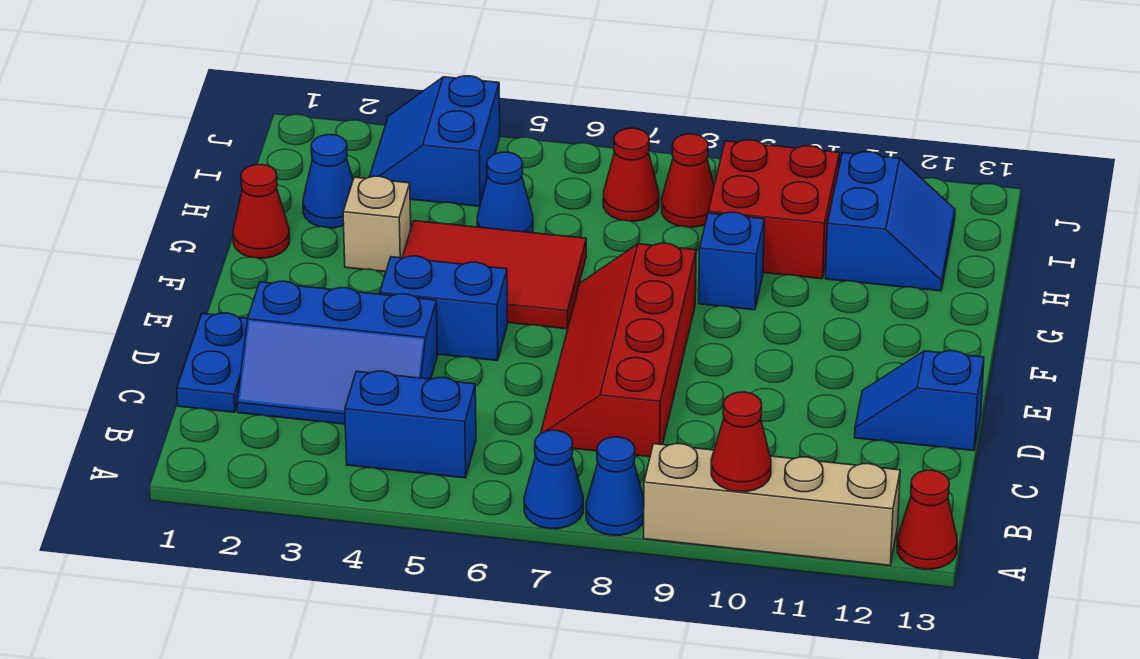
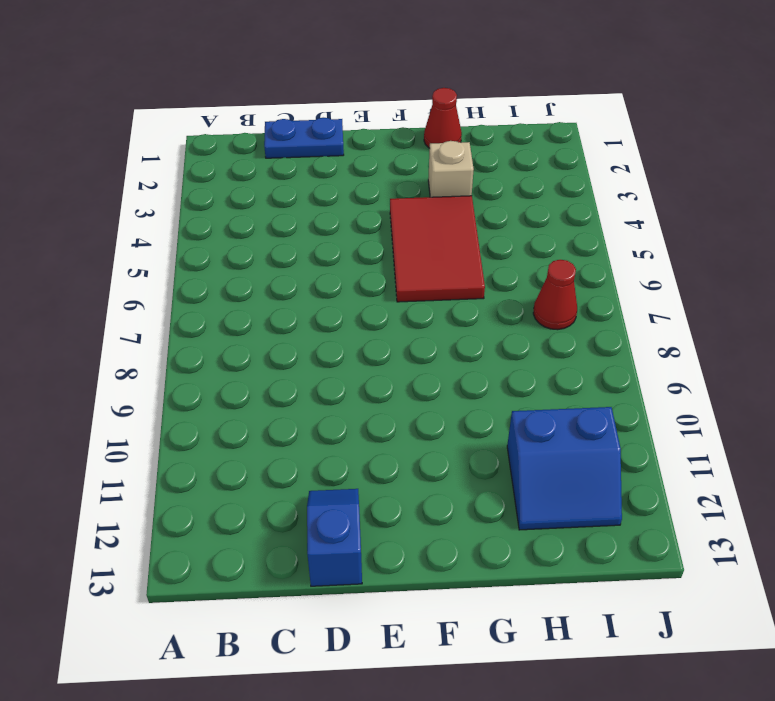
none -> blue cone A7 level 1
none -> blue cone A8 level 1
none -> tan brick A9:A12 level 1

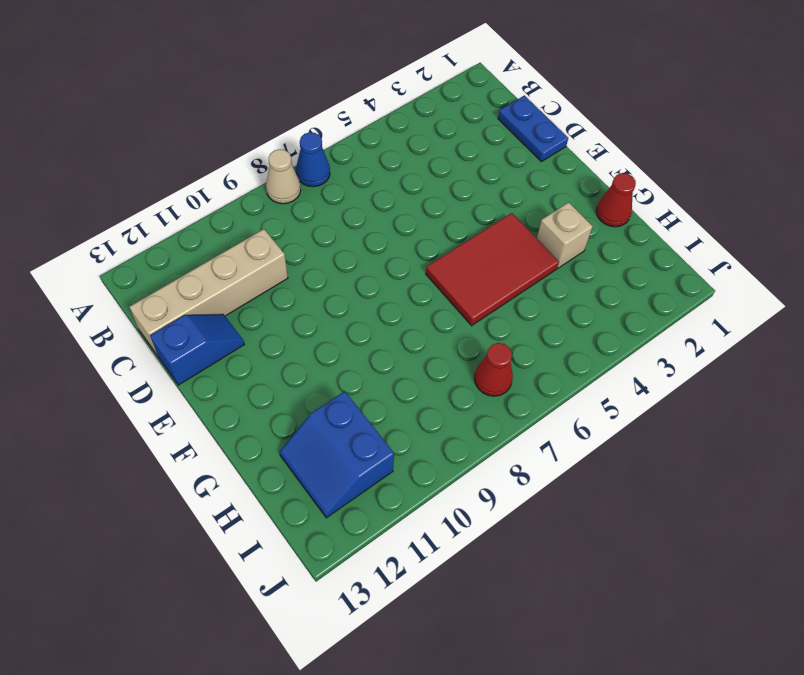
tan cone A8 level 1 -> blue cone A8 level 1
tan brick C10:C13 level 1 -> tan brick A9:A12 level 1
none -> red cone A13 level 1
none -> blue brick B4:B5 level 1
none -> blue slope C2:D4 level 1 top D

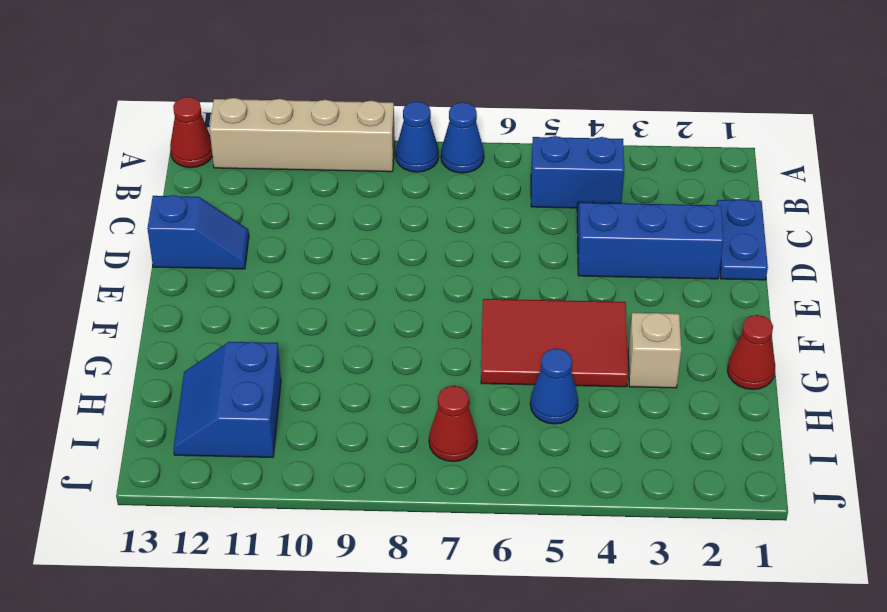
none -> red slope C7:F8 level 1 top 8
none -> blue brick E4:E5 level 1
none -> blue brick G9 level 1

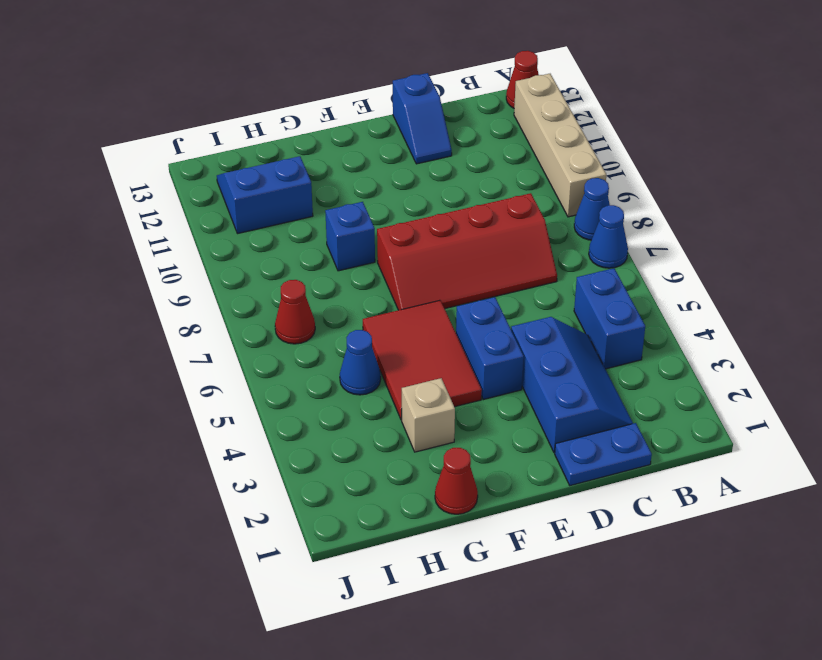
none -> blue cone H2 level 1
none -> red brick H9:I10 level 1
none -> blue slope I3:J4 level 1 top 4

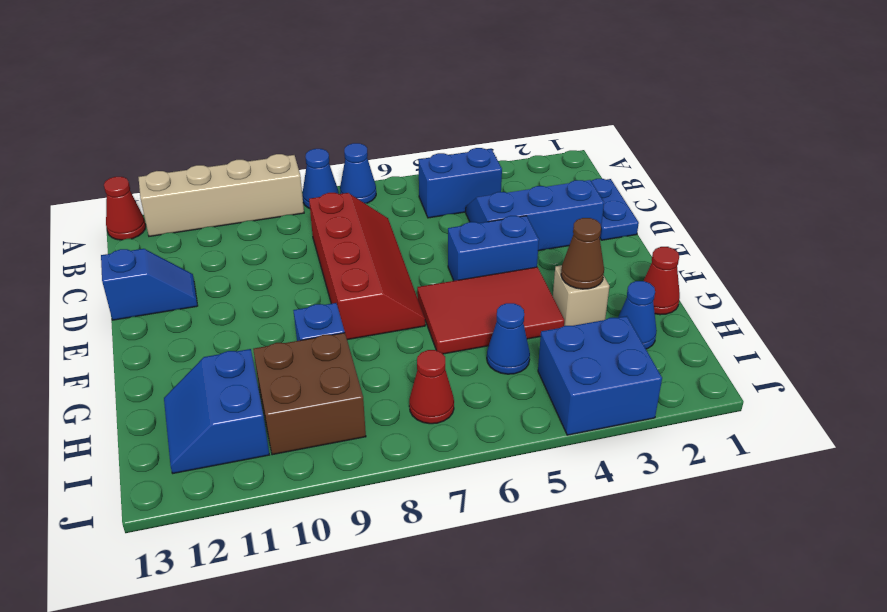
brown cone G3 level 2 -> none
brown brick H9:I10 level 1 -> red brick H9:I10 level 1
blue brick I3:J4 level 1 -> blue slope I3:J4 level 1 top 4
none -> red cone I8 level 1
none -> red cone A10 level 2

